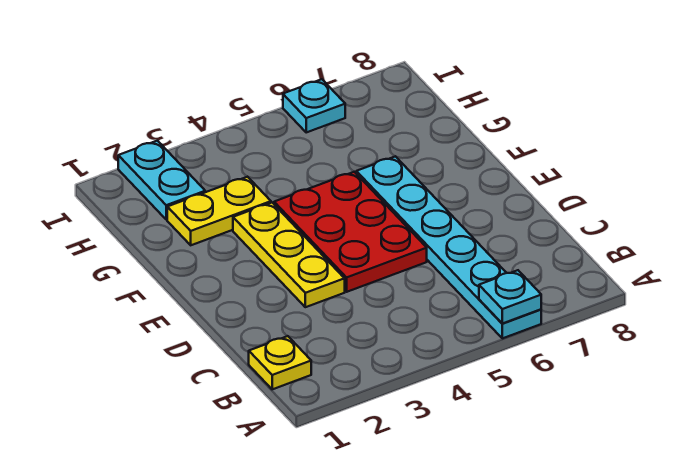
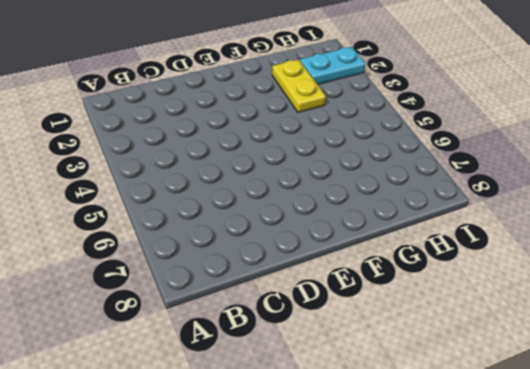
none -> cyan plate A6:F6 level 1
none -> yellow plate B1 level 1

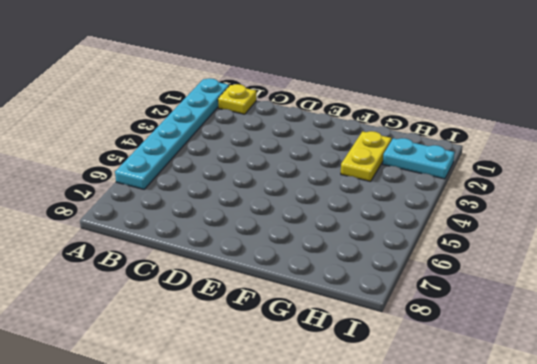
cyan plate A1:A6 level 1 -> cyan plate A6:F6 level 1
none -> yellow plate D3:F3 level 1
none -> red plate D4:F5 level 1

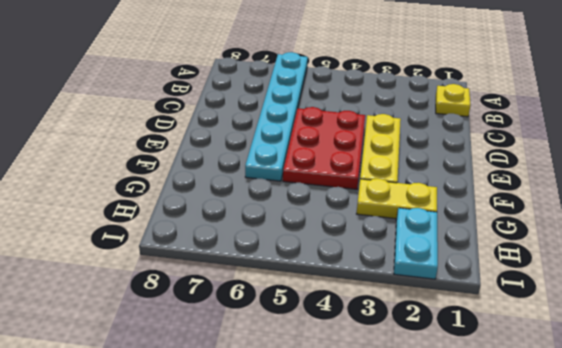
none -> cyan plate I6 level 1
none -> cyan plate A6 level 2

